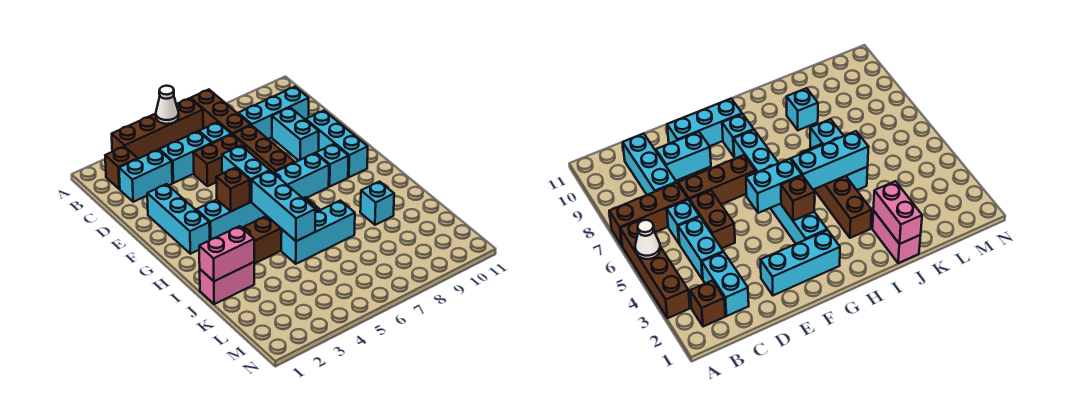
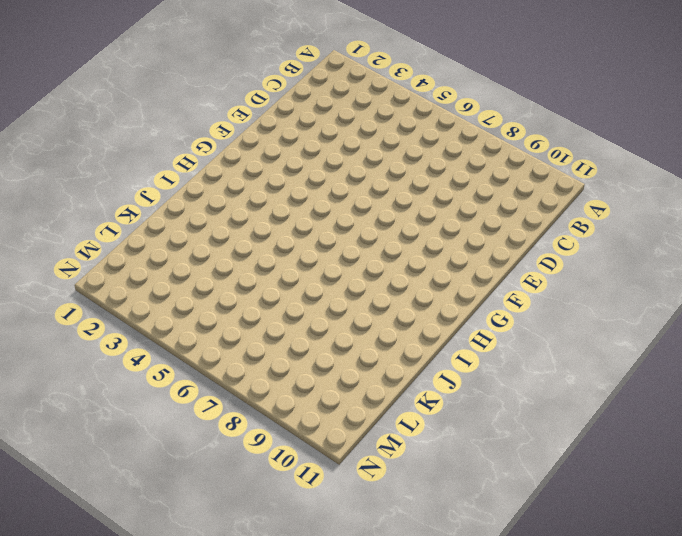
none -> brown brick A3:A6 level 1
none -> brown brick A7:C7 level 1
none -> brown brick B2 level 1

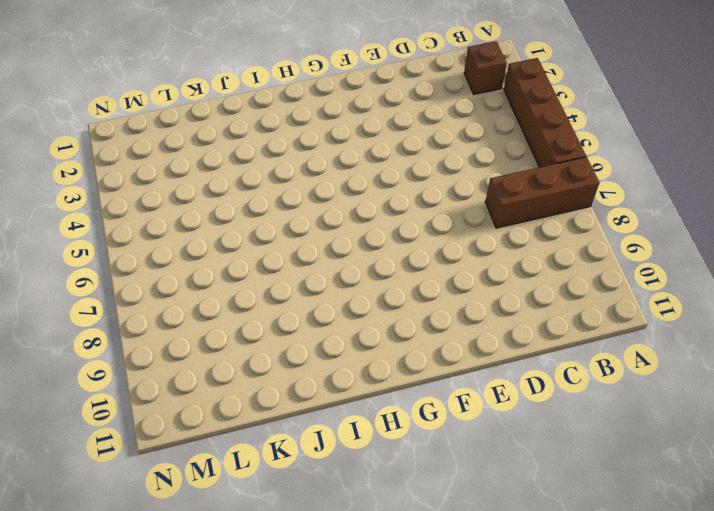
none -> cyan brick C2:C3 level 1
none -> cyan brick C4:C5 level 1
none -> cyan brick C6 level 1

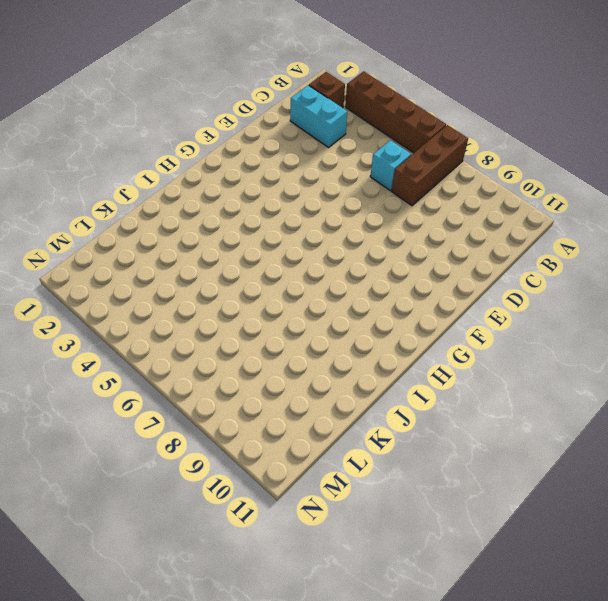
none -> cyan brick C4:C5 level 1
none -> cyan brick C8:C10 level 1
none -> brown brick D5:D6 level 1

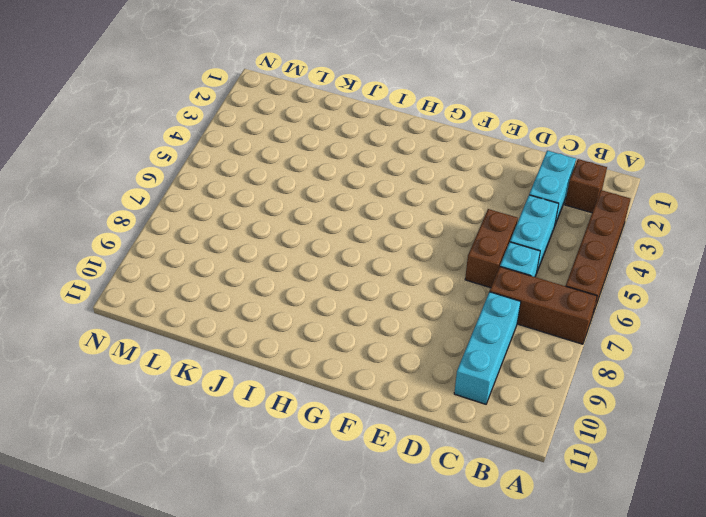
none -> brown brick D7:F7 level 1
none -> cyan brick D9:E9 level 1
none -> cyan brick E2:G2 level 1

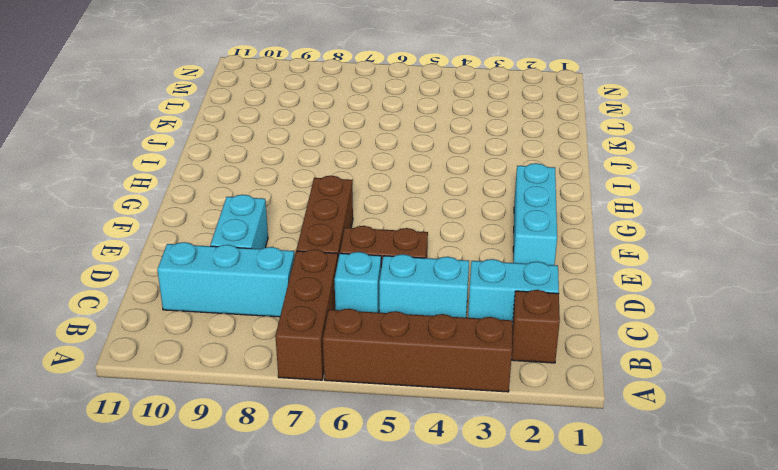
none -> cyan brick E10:G10 level 1
none -> cyan brick G3:G8 level 1
none -> cyan brick G9 level 1

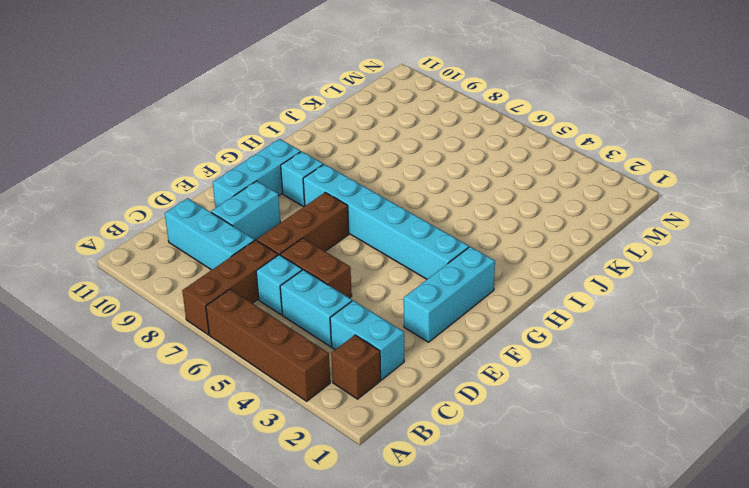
none -> brown brick I3:I6 level 1
none -> pink brick J1:J2 level 1
none -> cyan brick J5:J7 level 1

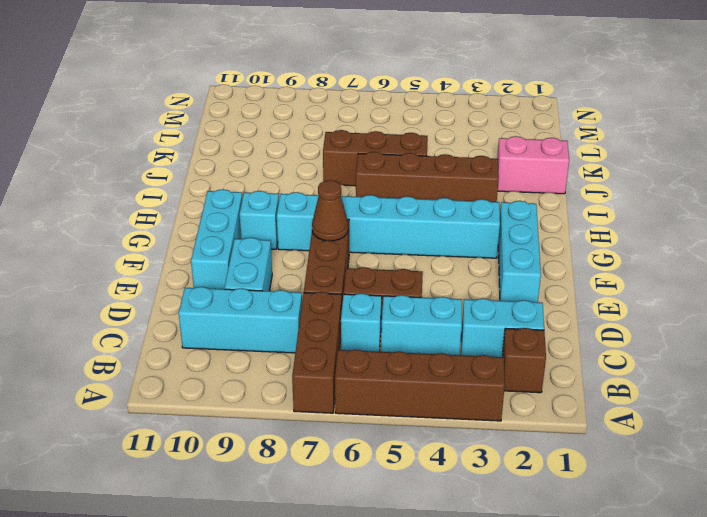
brown cone F7 level 2 -> none
brown brick J5:J7 level 1 -> cyan brick J5:J7 level 1
none -> cyan brick J9 level 1
none -> white cone A5 level 2
none -> cyan brick F5:G5 level 2

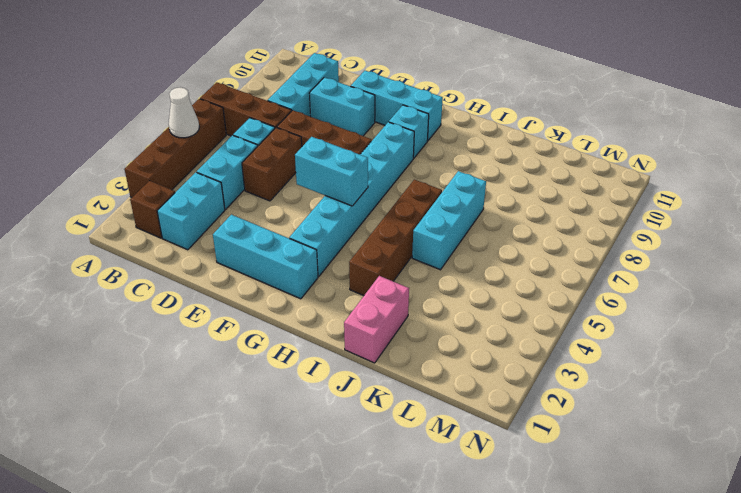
none -> cyan brick J9 level 1
none -> brown brick G4 level 2
none -> cyan brick H5:J5 level 2

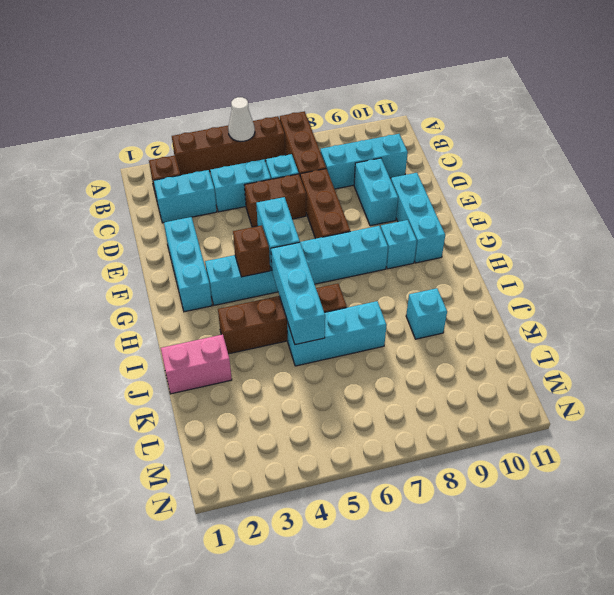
none -> pink brick J1:J2 level 2

